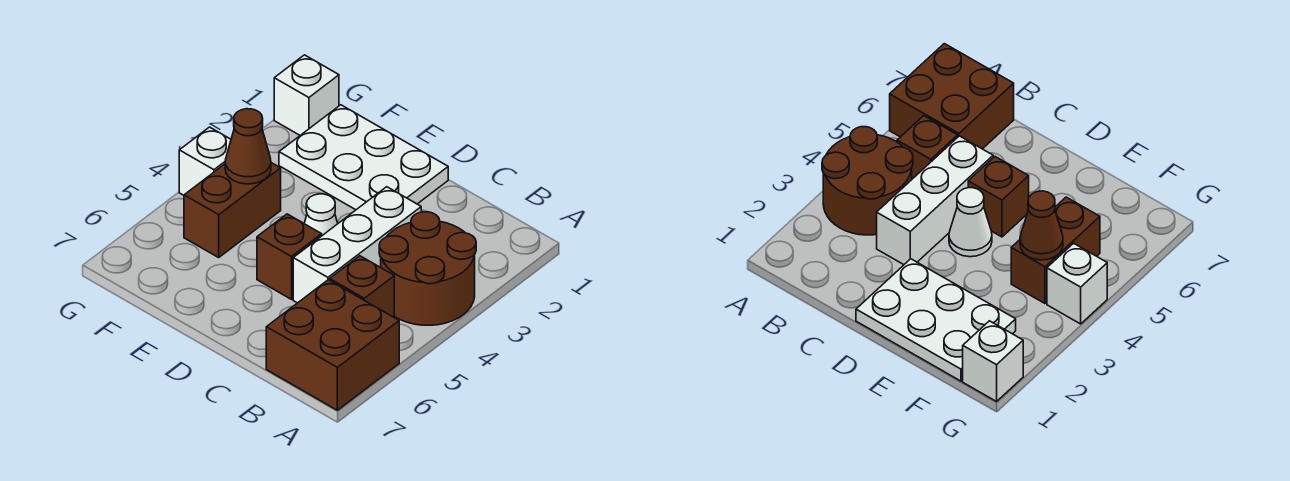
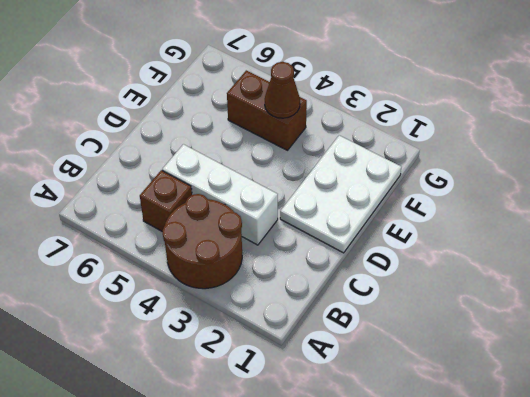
none -> brown brick A6:B7 level 1
none -> white cone D4 level 1

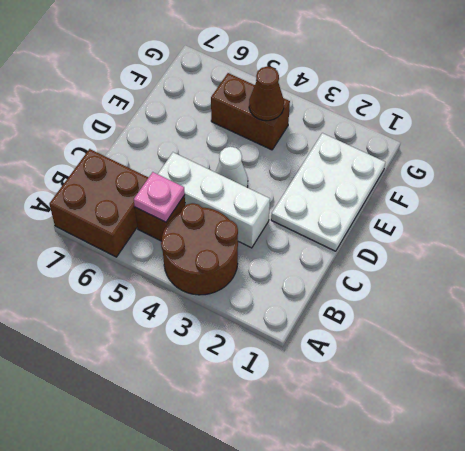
pink plate B5 level 2 -> none
none -> brown brick D5 level 1
none -> white brick G1 level 1

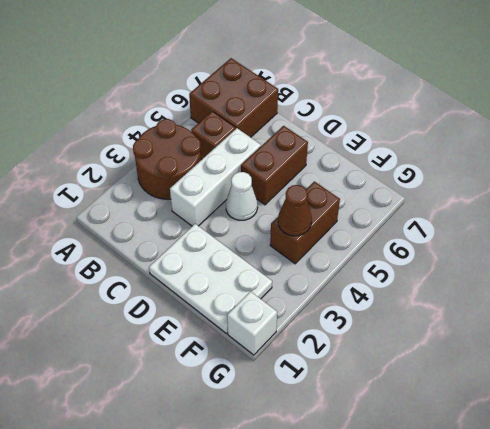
brown brick D5:D6 level 1 -> brown brick D5 level 1
none -> white brick G4 level 1

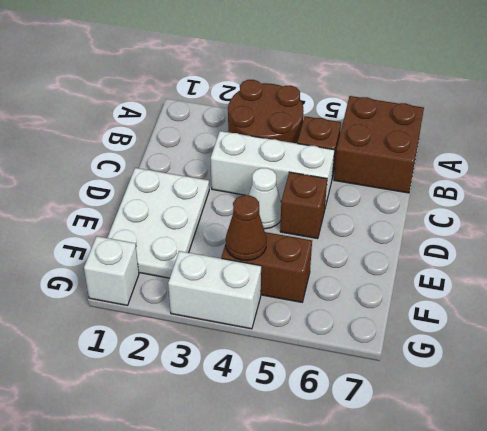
white brick G3:G4 level 1 -> white brick G4 level 1

